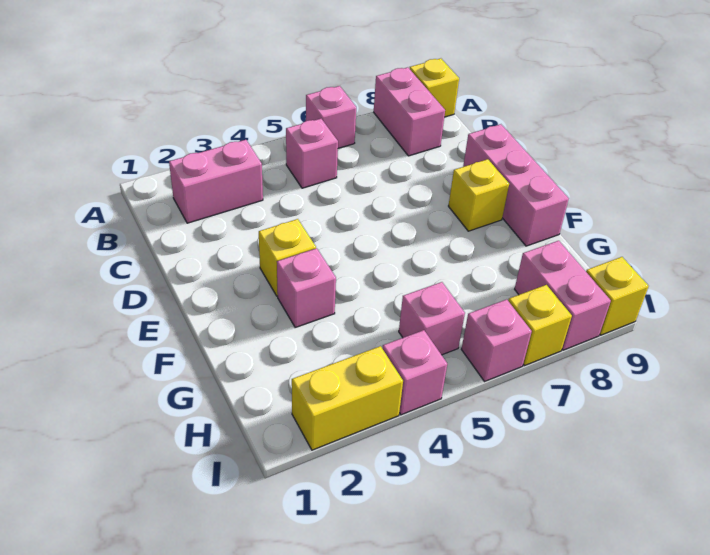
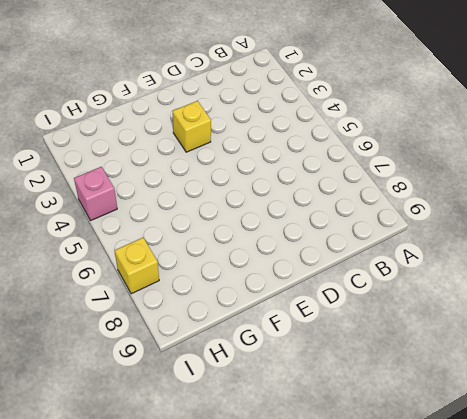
none -> pink brick A6 level 1
none -> pink brick A8:B8 level 1
none -> yellow brick A9 level 1

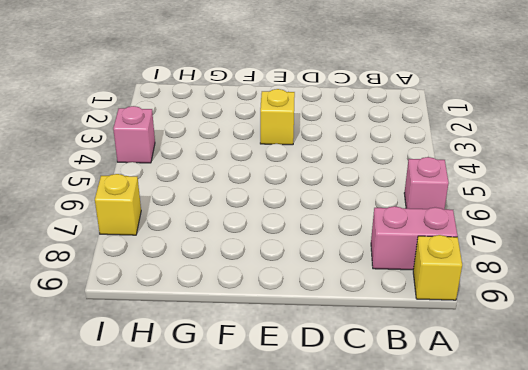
none -> pink brick B2:B3 level 1
none -> pink brick B5 level 1
none -> pink brick D9:F9 level 1

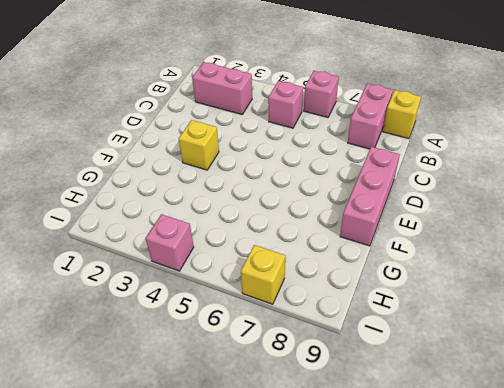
none -> yellow brick E8 level 1
none -> pink brick F3 level 1
none -> pink brick H5 level 1

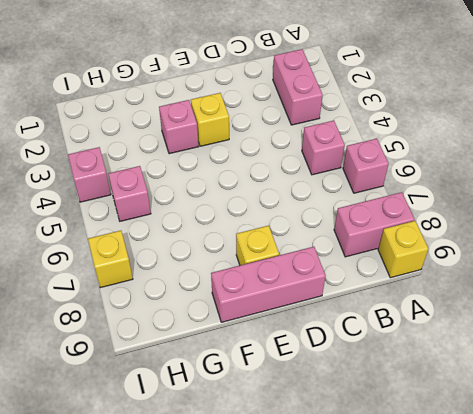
none -> pink brick H8:I8 level 1
none -> yellow brick I2:I3 level 1
none -> pink brick I6 level 1

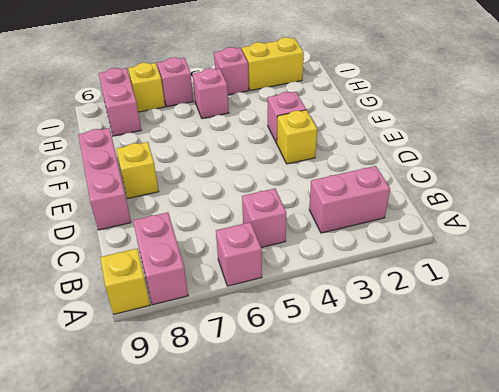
none -> yellow brick I9 level 1

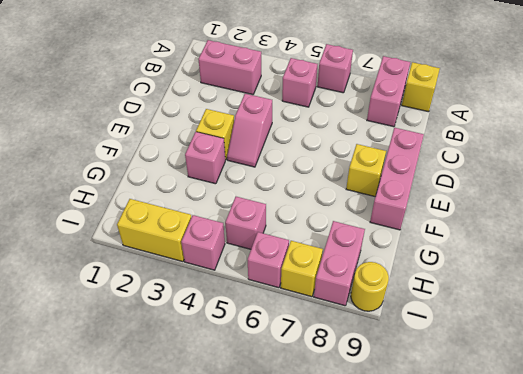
pink slope D4:E4 level 1 top D -> none
yellow round brick I9 level 1 -> yellow brick I9 level 1

